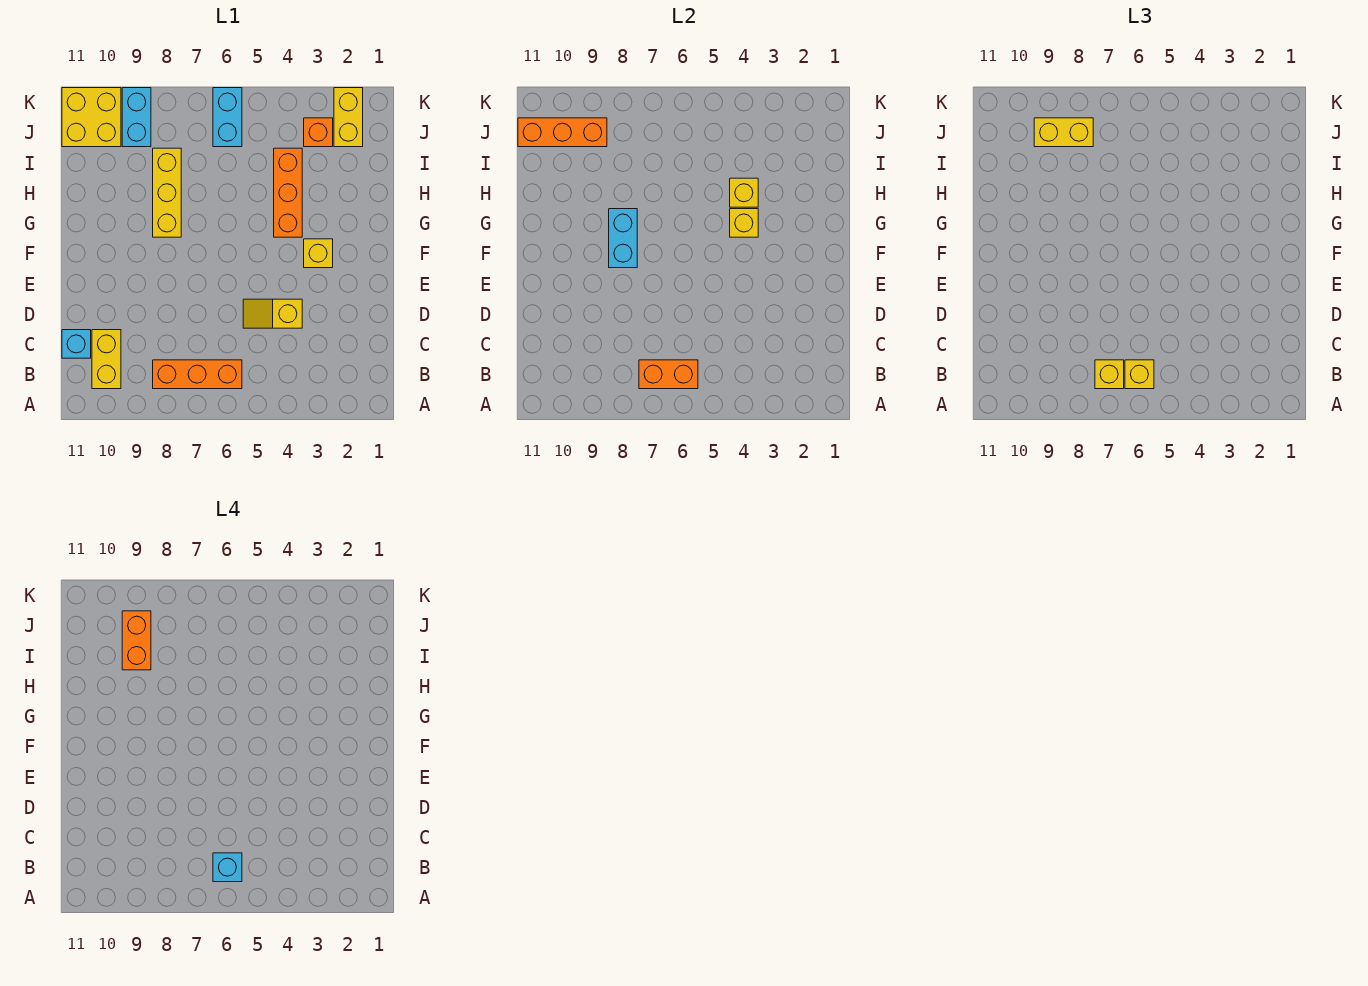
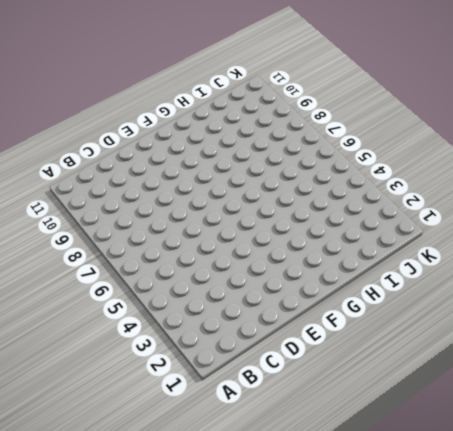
none -> orange brick B6:B8 level 1
none -> yellow brick B10:C10 level 1
none -> cyan brick C11 level 1

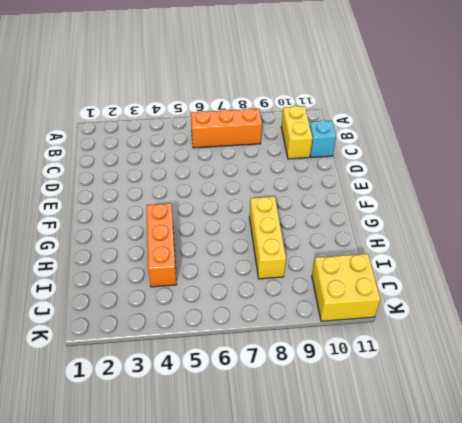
none -> yellow slope D4:D5 level 1 top 4
none -> yellow brick F3 level 1
none -> yellow brick J2:K2 level 1

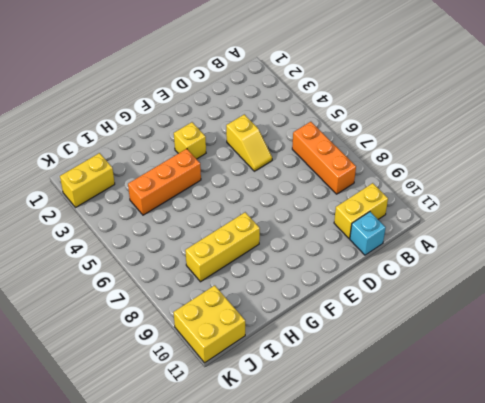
none -> orange brick J3 level 1
none -> cyan brick J6:K6 level 1
none -> cyan brick J9:K9 level 1

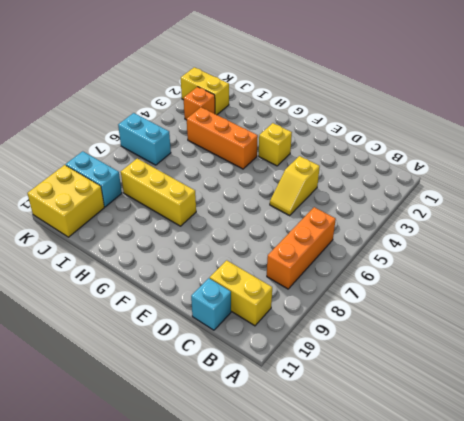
none -> orange brick B6:B7 level 2
none -> cyan brick F8:G8 level 2
none -> yellow brick G4 level 2

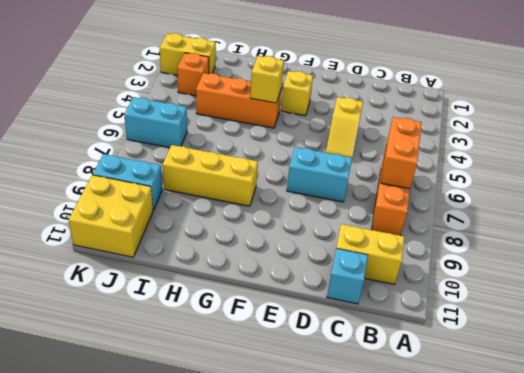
cyan brick D7:E7 level 1 -> cyan brick F8:G8 level 2
none -> yellow brick H4 level 2
none -> orange brick J9:J11 level 2
none -> yellow brick B6 level 3

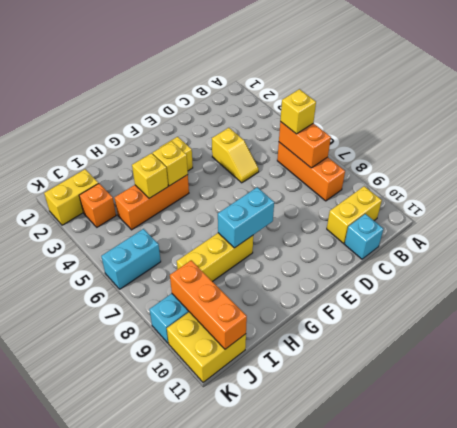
none -> yellow brick B7 level 3
none -> yellow brick J8:J9 level 3
none -> cyan brick B6 level 4

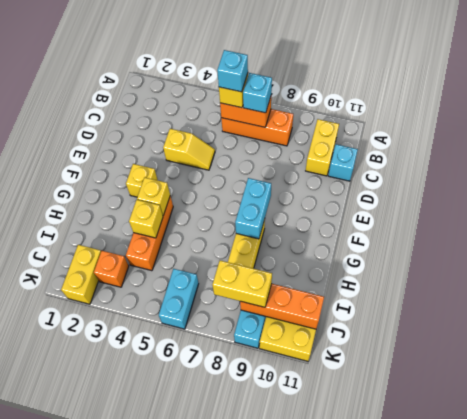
cyan brick B7 level 3 -> yellow brick B7 level 3
none -> orange brick I9:J9 level 4

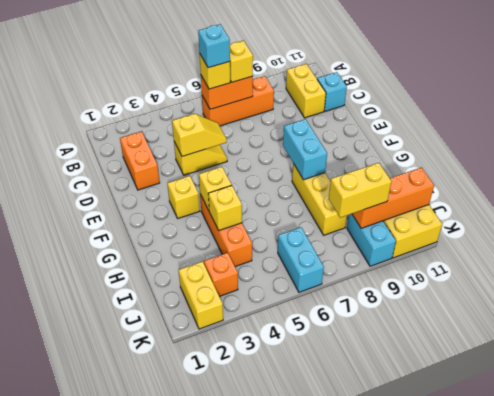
orange brick C2:D2 level 1 -> orange brick I9:J9 level 4
yellow slope D4:D5 level 2 top 4 -> none

